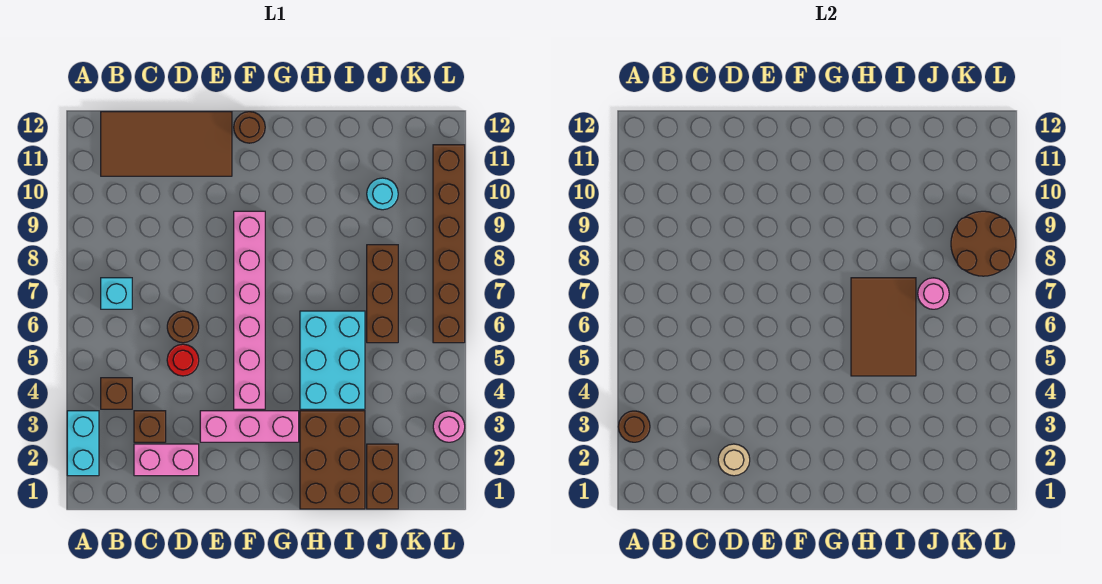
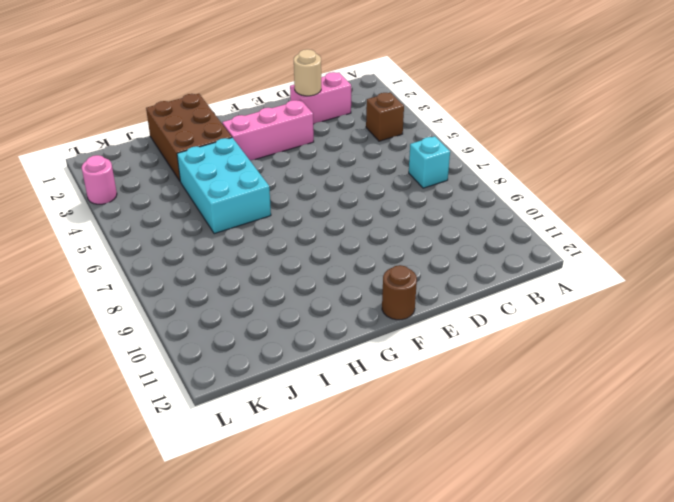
none -> cyan brick A2:A3 level 1
none -> brown tile B11:E12 level 1
none -> brown brick C3 level 1

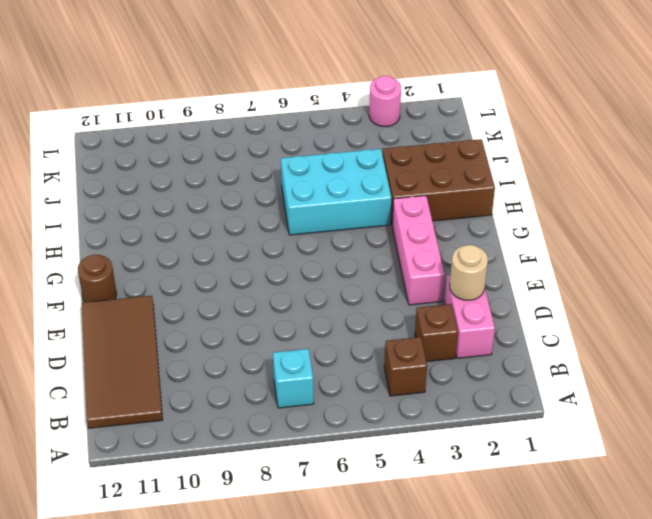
none -> cyan brick A2:A3 level 1
none -> red round brick D5 level 1
none -> brown round brick D6 level 1

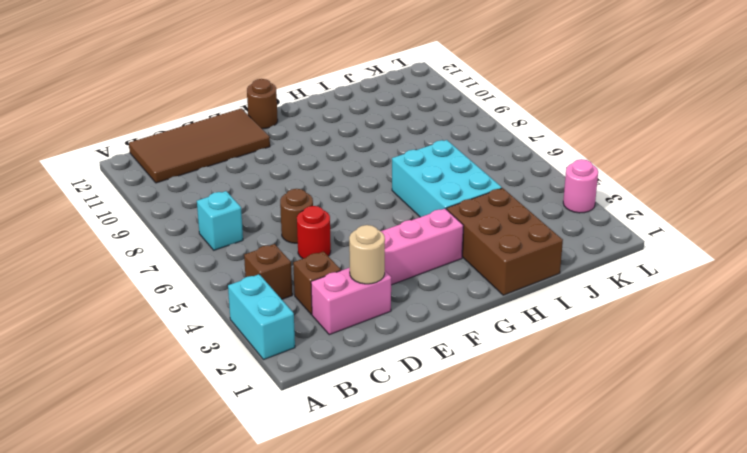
none -> pink brick F4:F9 level 1
none -> brown brick J1:J2 level 1
none -> brown brick J6:J8 level 1

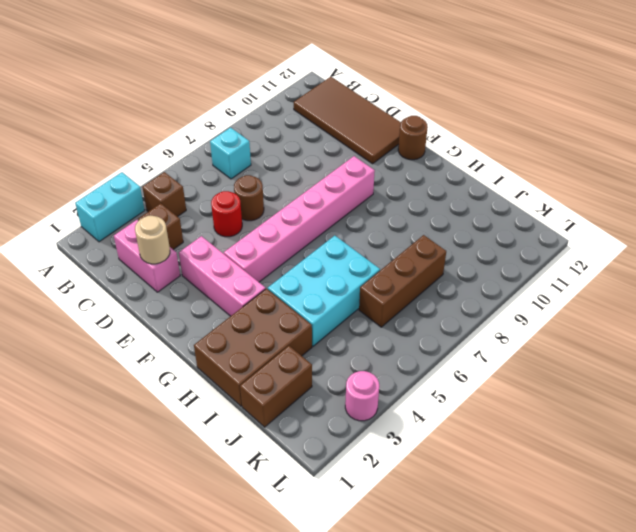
none -> cyan round brick J10 level 1
none -> brown brick L6:L11 level 1
none -> brown round brick A3 level 2

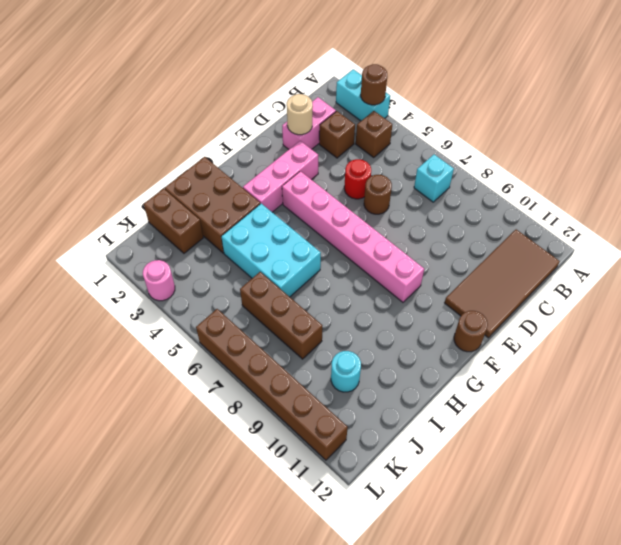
none -> brown tile H5:I7 level 2
none -> pink round brick J7 level 2
none -> brown round brick K8:L9 level 2

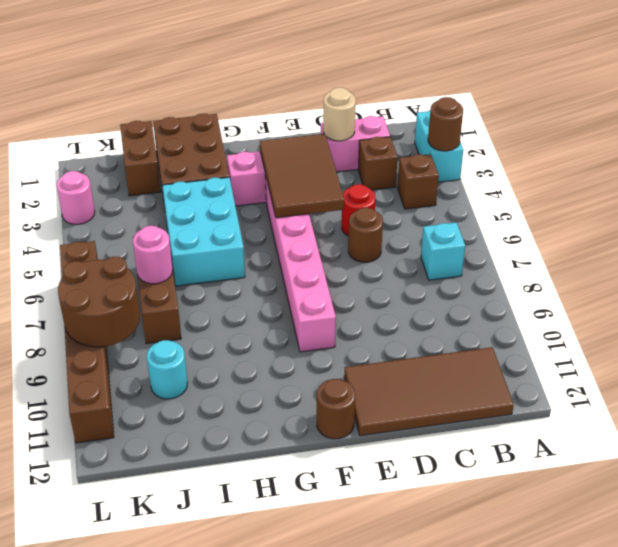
brown tile E3:F5 level 2 -> brown tile H5:I7 level 2

